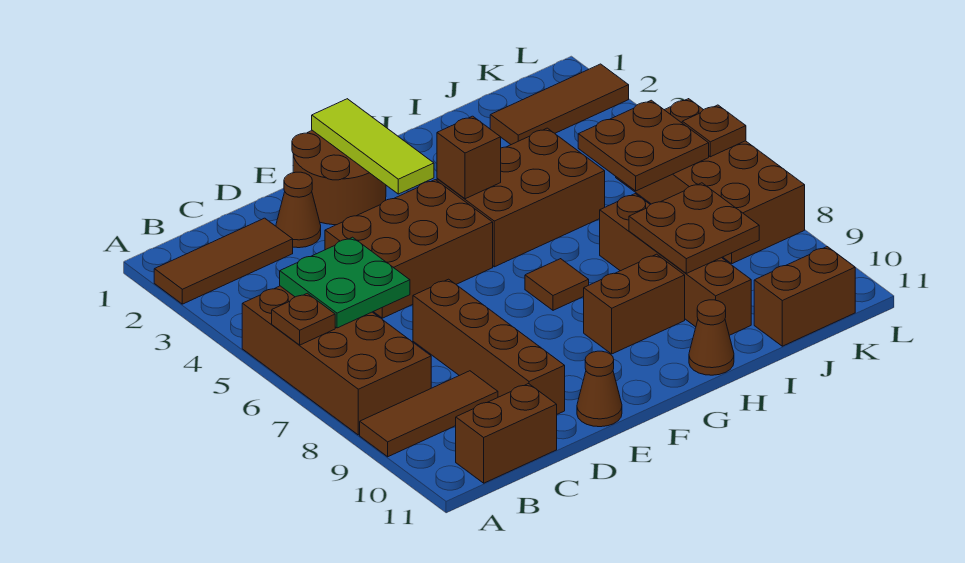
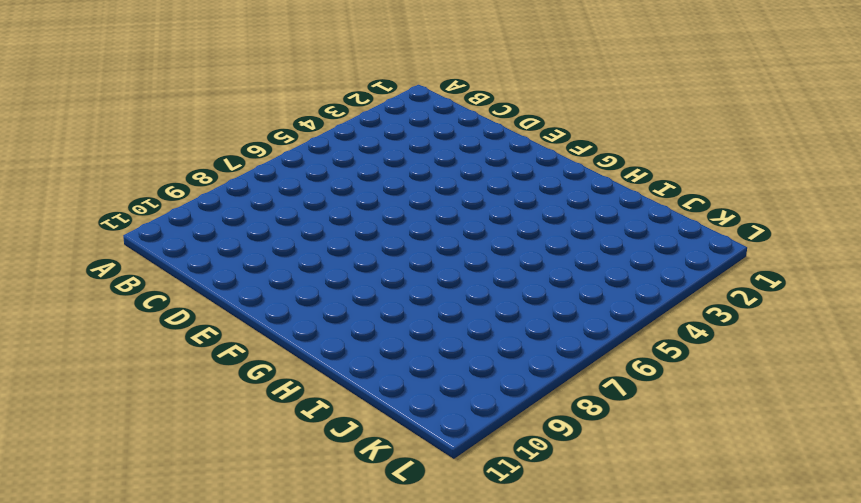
none -> brown tile A2:C2 level 1
none -> brown brick A5:B8 level 1
none -> brown tile A9:C9 level 1

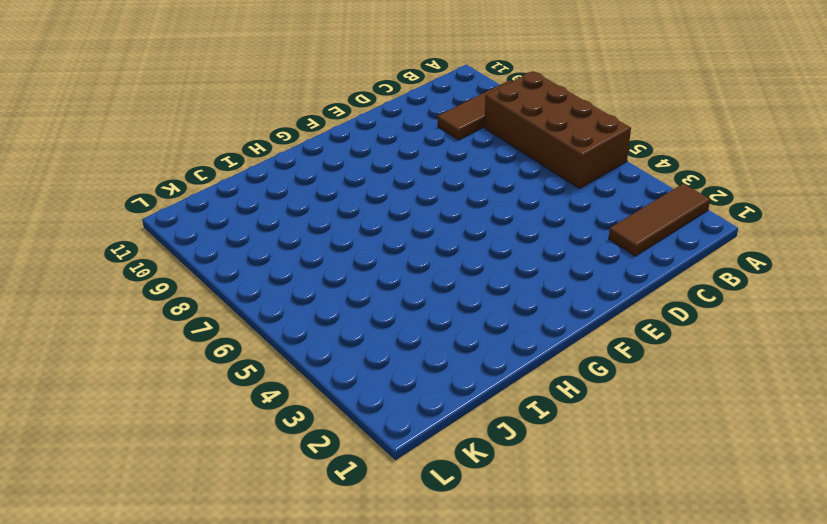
none -> brown brick B11:C11 level 1
none -> brown cone D2 level 1
none -> brown brick D4:F5 level 1

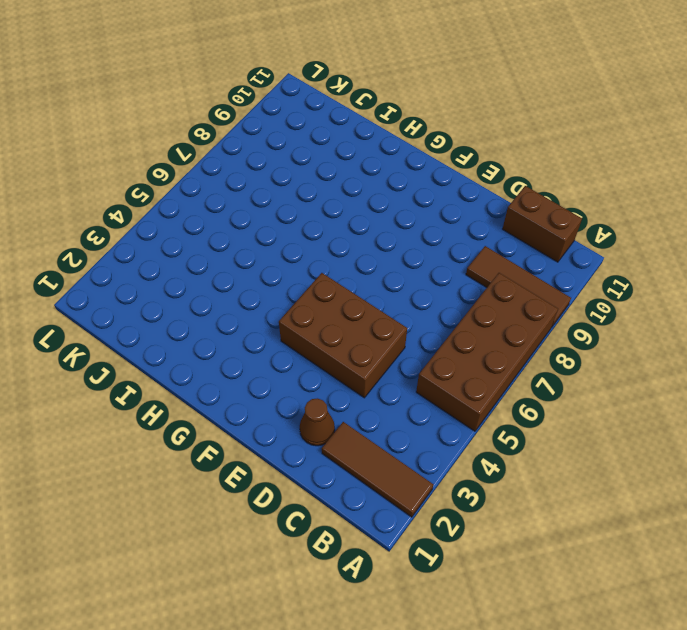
none -> brown brick D7:D10 level 1
none -> brown round brick E1:F2 level 1
none -> brown cone E11 level 1

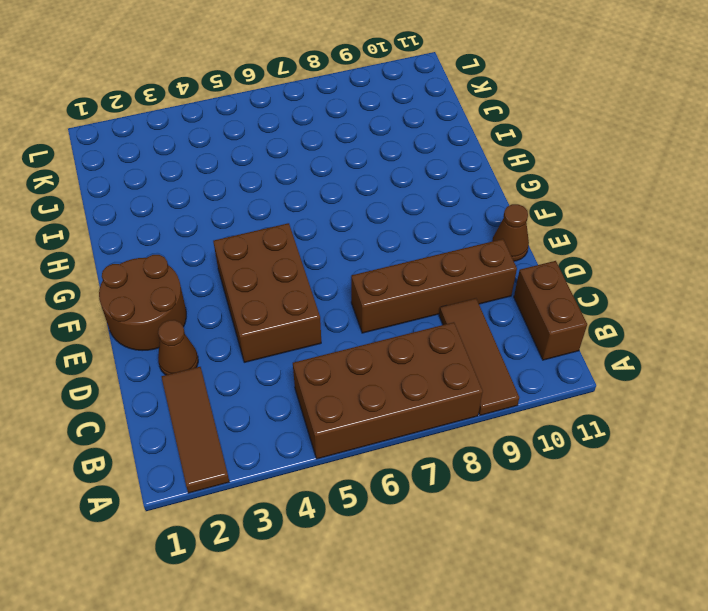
none -> brown brick G4:I5 level 1
none -> brown tile G7 level 1
none -> brown brick G9:H9 level 1

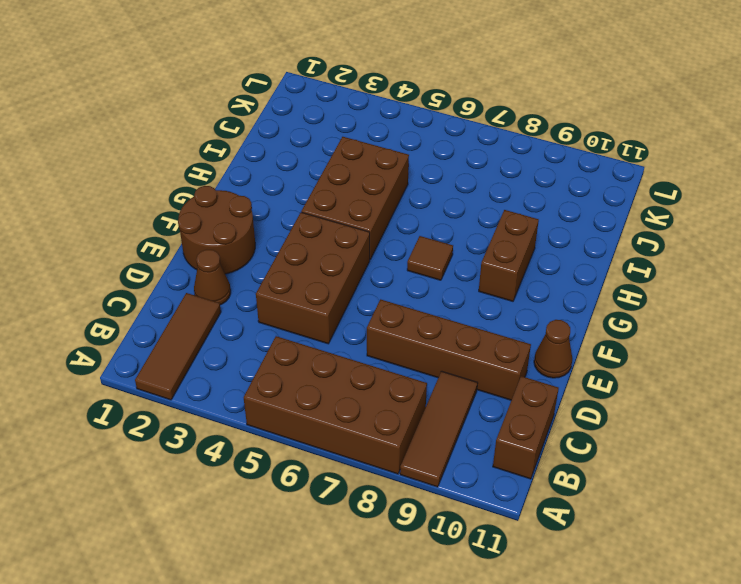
none -> brown cone H11 level 1
none -> brown brick I7:I10 level 1
none -> brown tile J2:L2 level 1

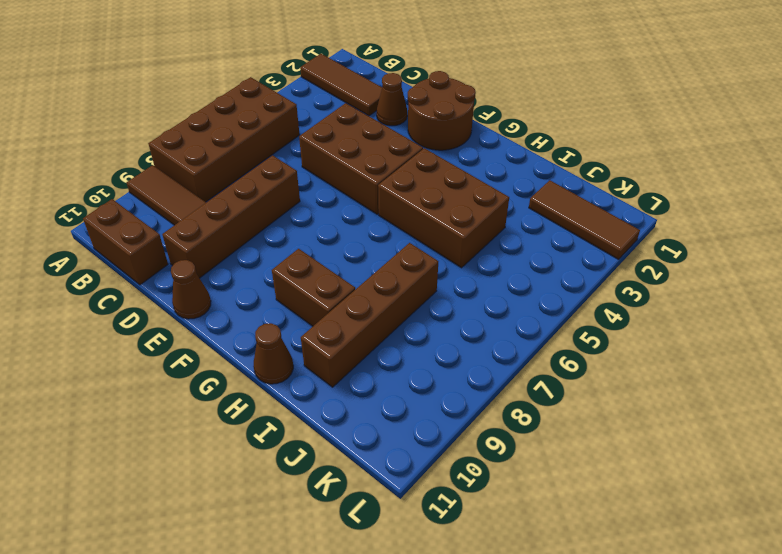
none -> brown tile G7 level 1
none -> brown brick J11:K11 level 1
none -> brown brick K5:L8 level 1

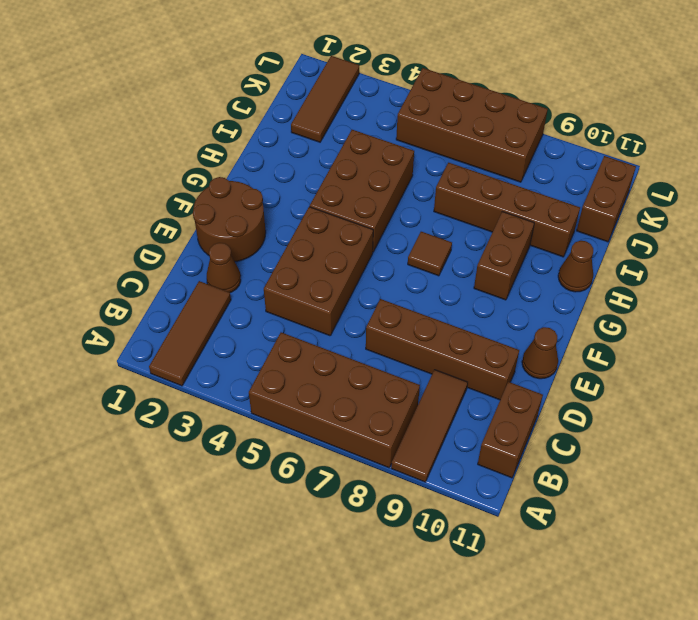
none -> brown plate A6 level 2
none -> green plate B5:C6 level 2
none -> lime tile F1:F3 level 2

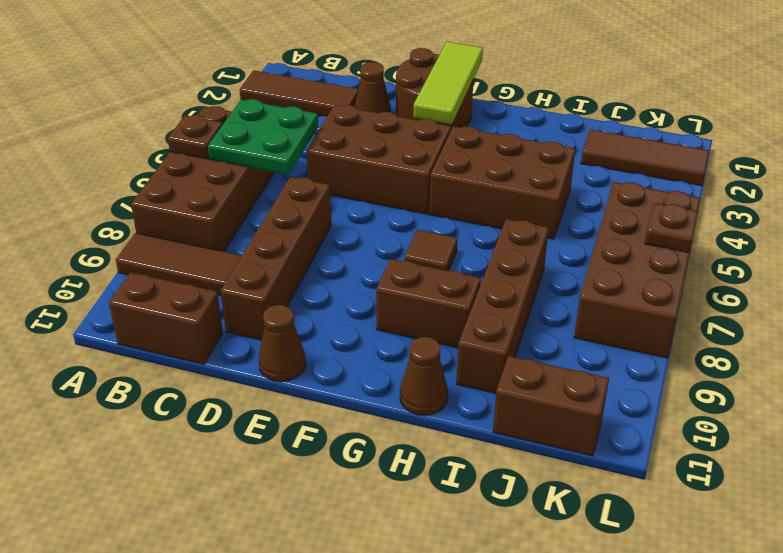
none -> brown brick G4 level 2
none -> brown plate I8:J9 level 2
none -> brown plate J5:K6 level 2

